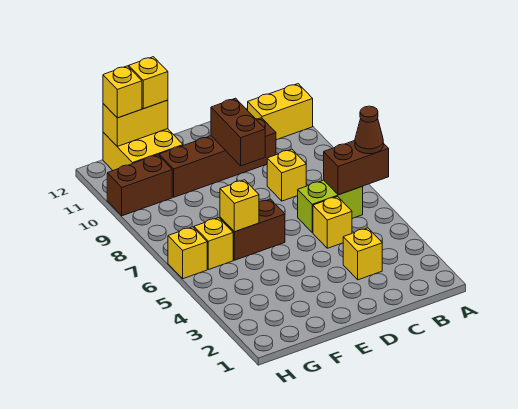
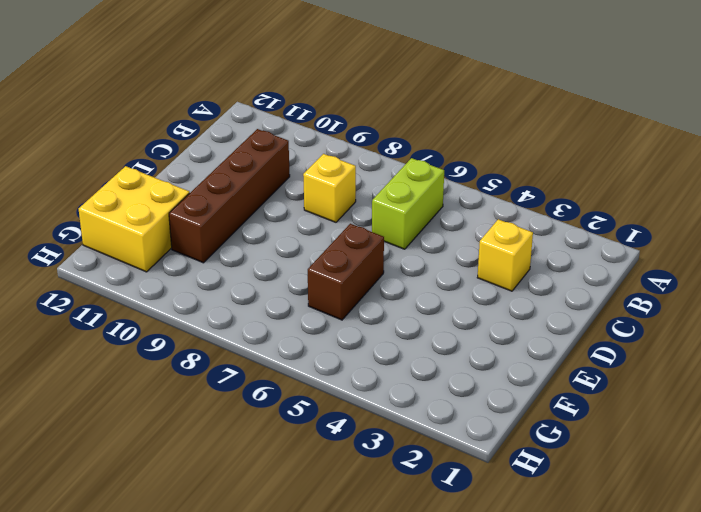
none -> yellow brick A11:B11 level 1
none -> yellow brick C5 level 1
none -> yellow brick G6 level 1

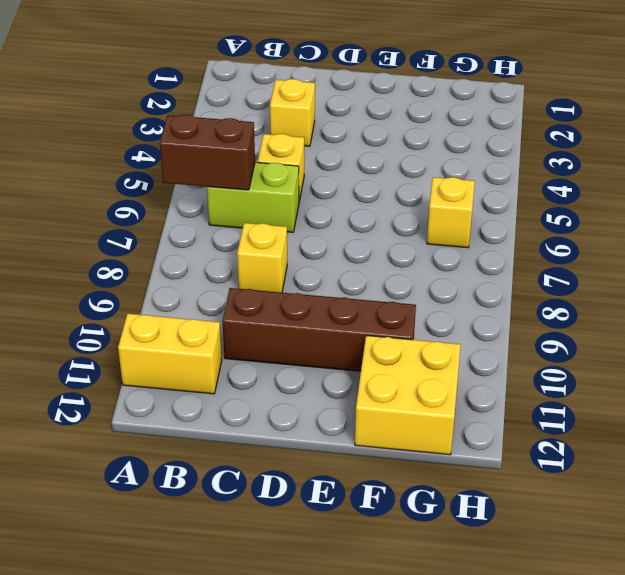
none -> brown brick E6:F6 level 1
none -> brown brick G10:H10 level 1
none -> yellow brick H6 level 1

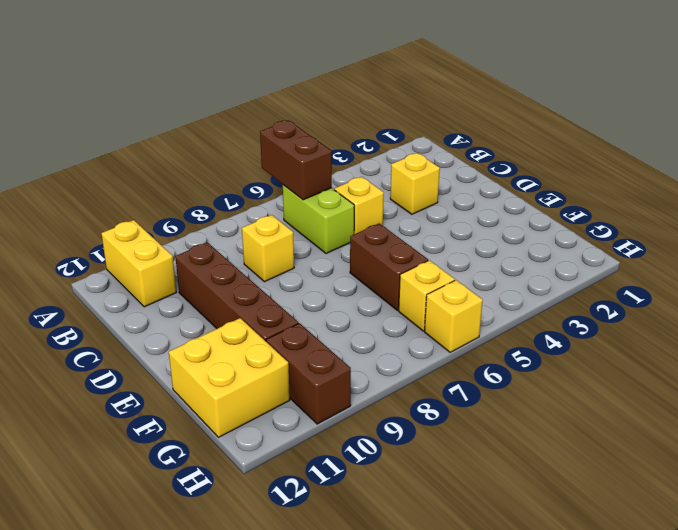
none -> brown brick D9:D10 level 2
none -> yellow brick F6 level 2
none -> yellow brick F12:G12 level 2

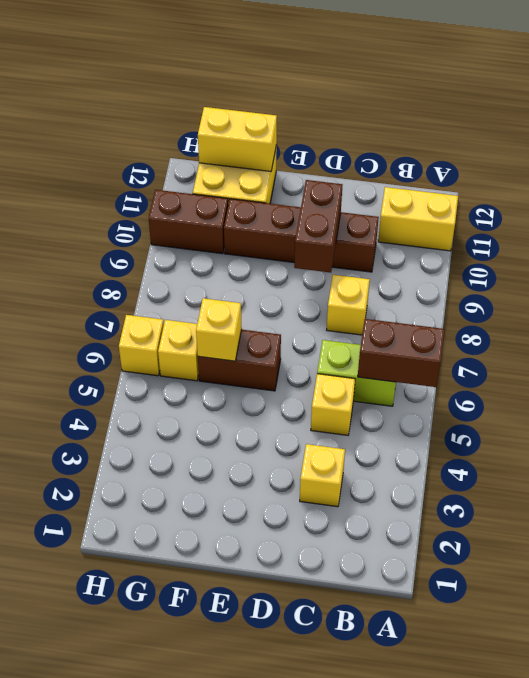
none -> brown cone A6 level 3
none -> yellow brick F12 level 3
none -> yellow brick G12 level 3

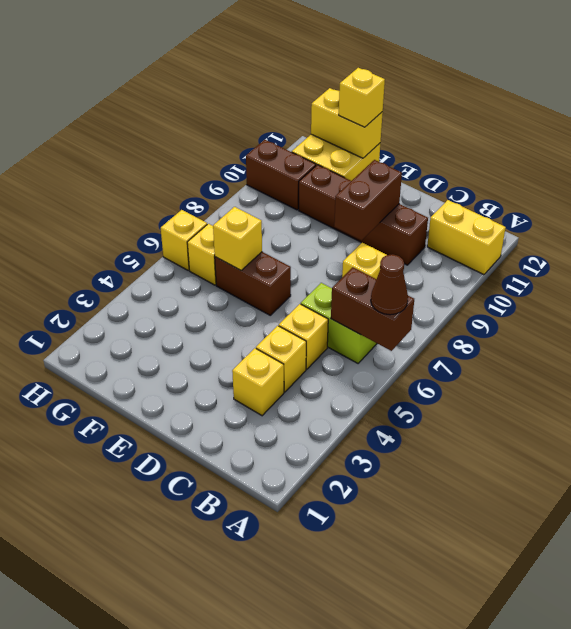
yellow brick C4 level 1 -> yellow brick G12 level 3

